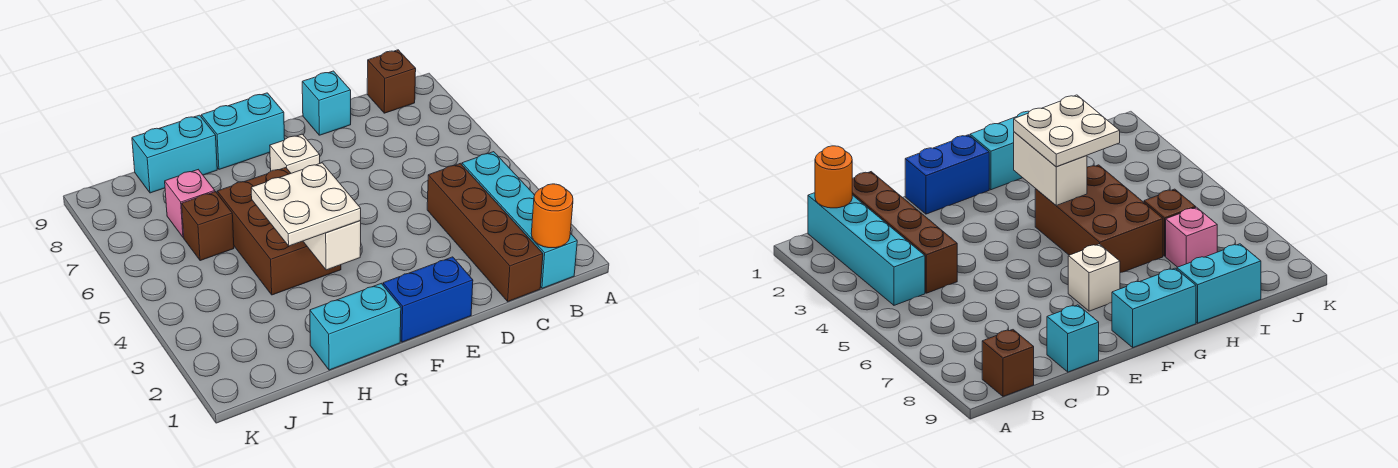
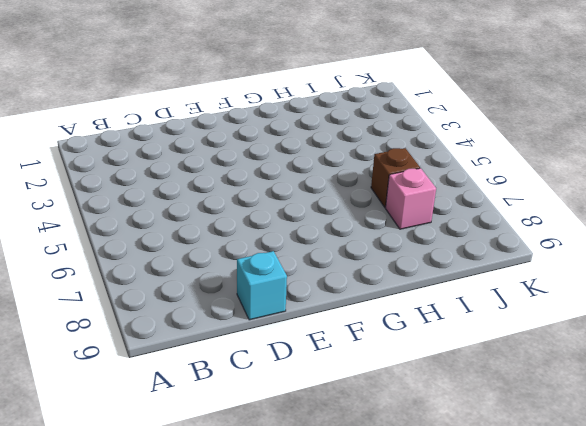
none -> cyan brick B1:B4 level 1
none -> brown brick B9 level 1
none -> brown brick C1:C4 level 1

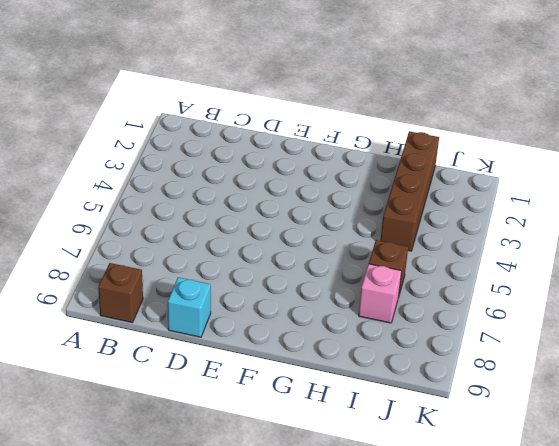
brown brick I1:I4 level 1 -> brown brick C1:C4 level 1
none -> cyan brick B1:B4 level 1
none -> blue brick E1:F1 level 1
none -> white brick F7 level 1

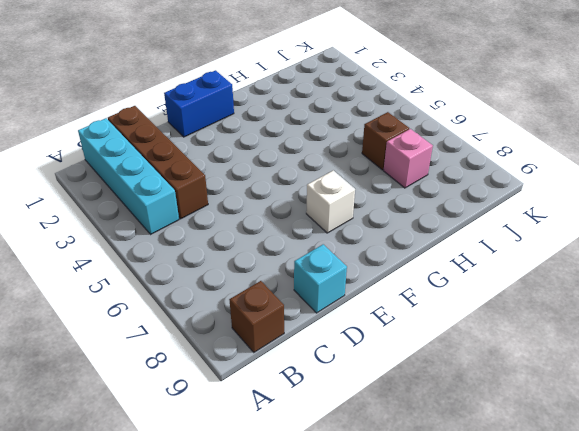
none -> cyan brick F9:G9 level 1
none -> cyan brick G1:H1 level 1
none -> brown brick G4:H6 level 1

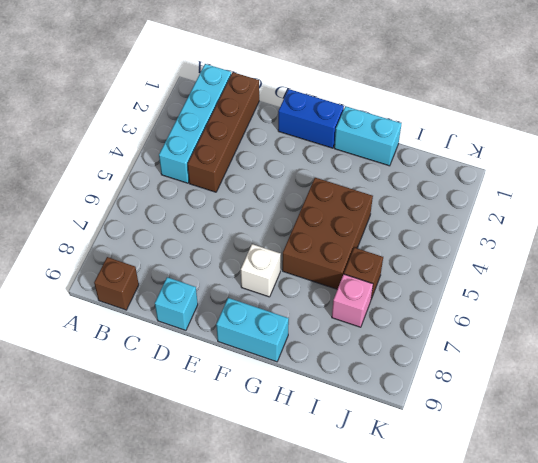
none -> cyan brick H9:I9 level 1
none -> orange round brick B1 level 2
none -> white brick G3:G4 level 2

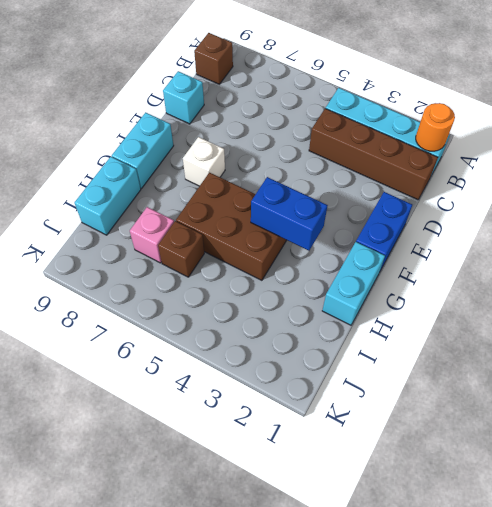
blue brick G3:G4 level 2 -> white brick G3:G4 level 2
none -> white plate G3:H4 level 3

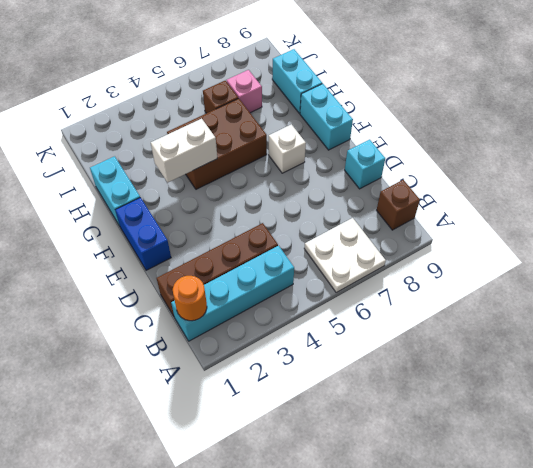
white plate A6:B7 level 1 -> white plate G3:H4 level 3

